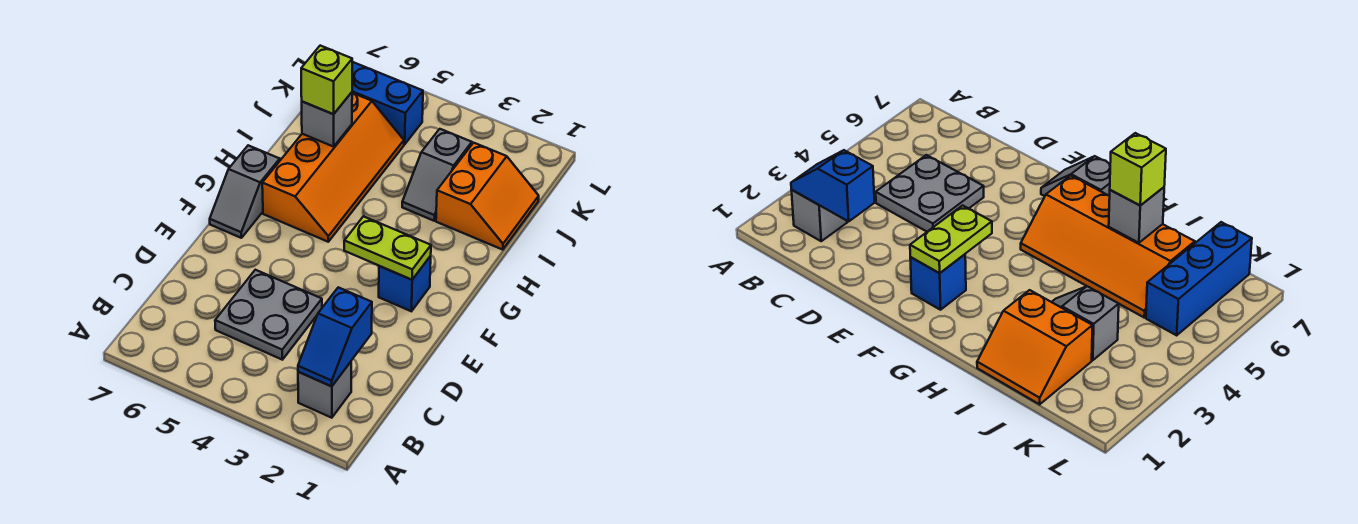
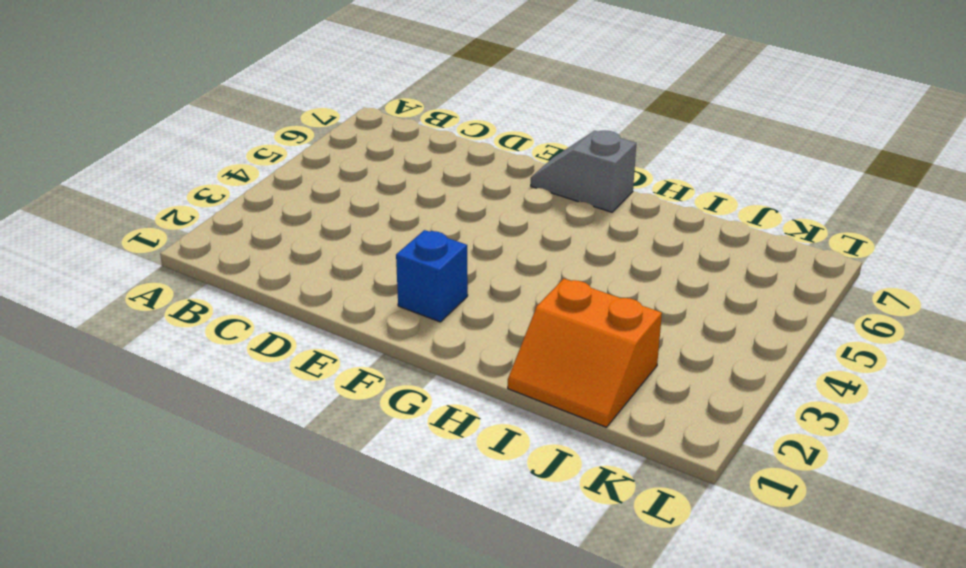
none -> grey brick B2 level 1
none -> grey plate C4:D5 level 1
none -> orange slope G5:J6 level 1 top 6

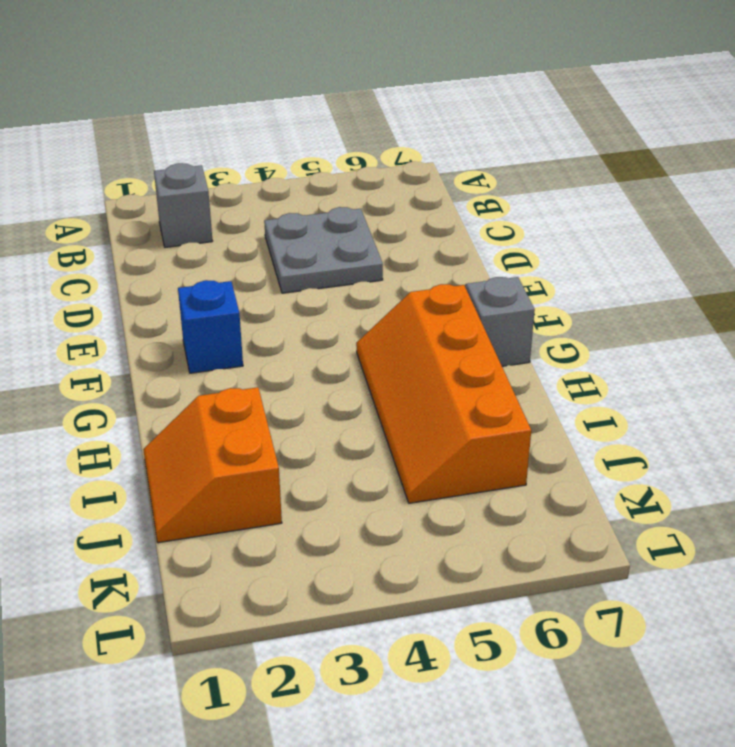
none -> grey slope I3:J3 level 1 top J
none -> blue brick K5:K7 level 1
none -> blue slope B2:C2 level 2 top C

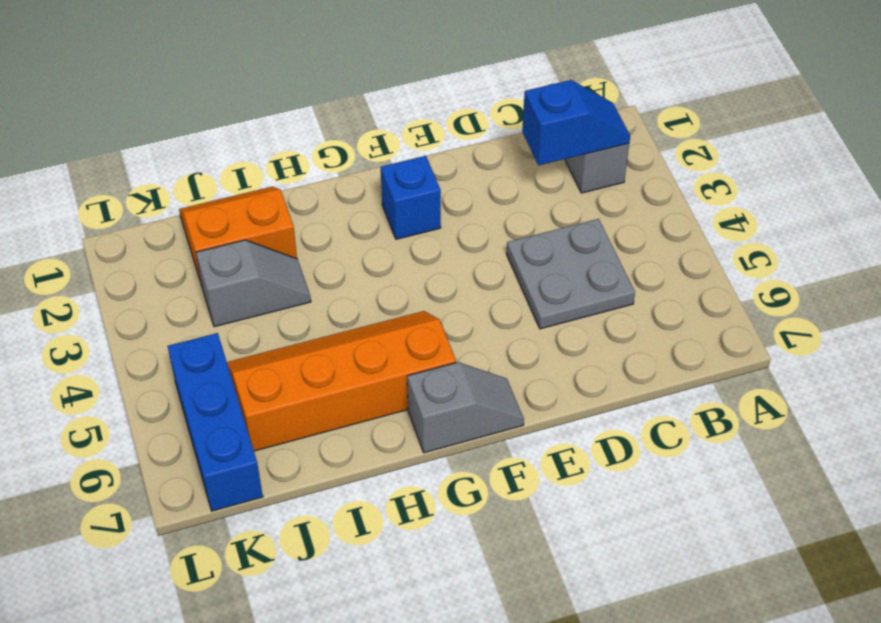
none -> lime plate F2:F3 level 2
none -> grey brick I6 level 2
none -> lime brick I6 level 3

